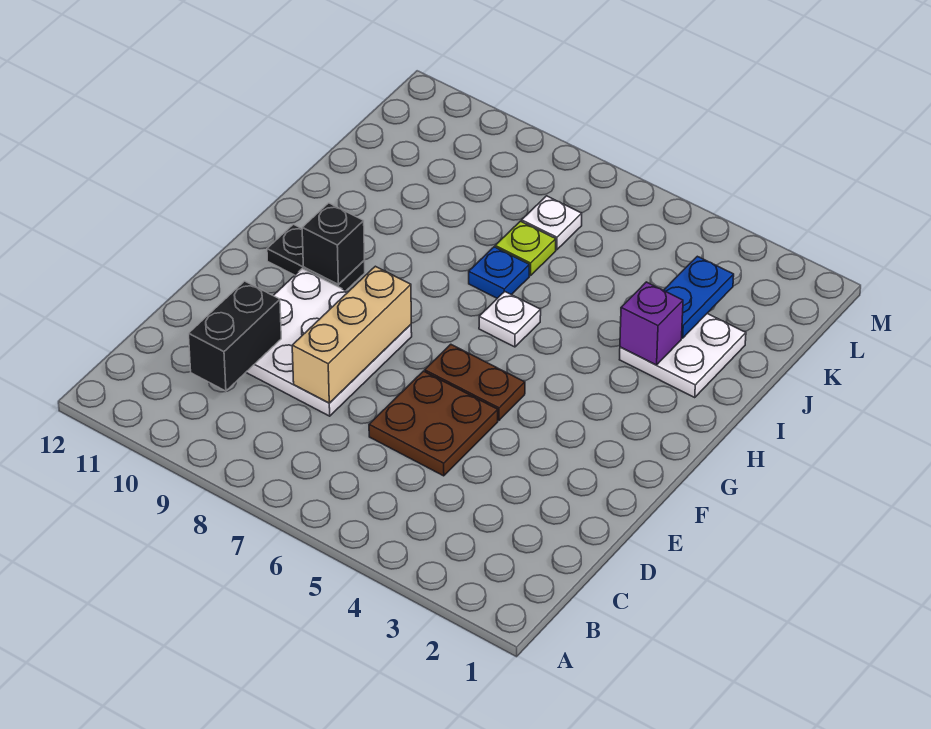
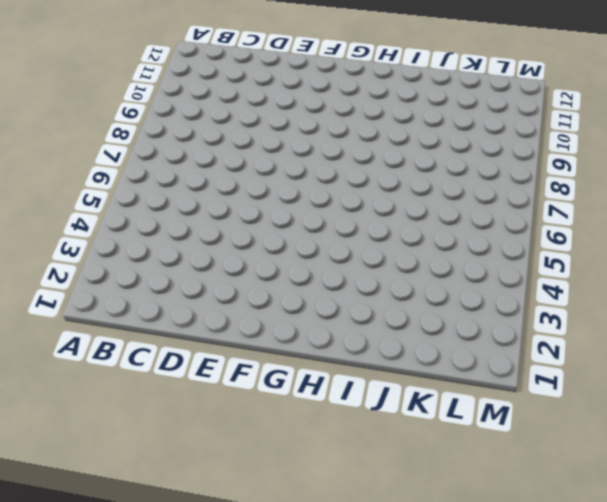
none -> brown plate D5:E6 level 1
none -> white plate D8:F10 level 1
none -> brown plate F5:F6 level 1

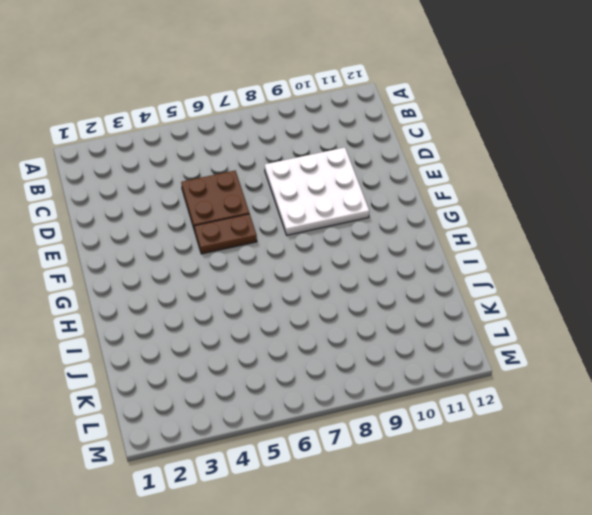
none -> black plate G10:G11 level 1
none -> white plate H6 level 1
none -> white plate I2:J3 level 1

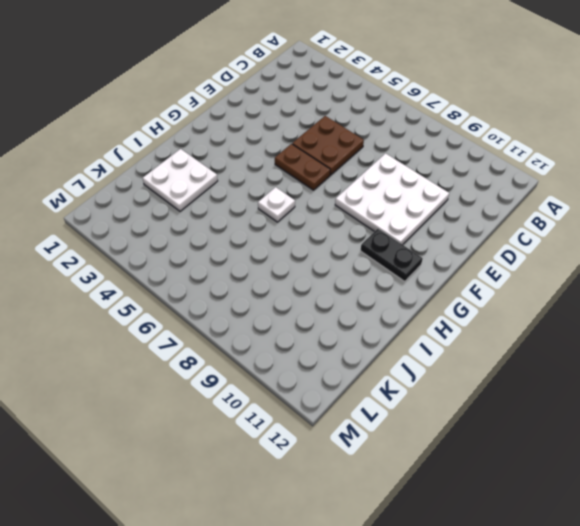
none -> blue plate I7 level 1
none -> lime plate J7 level 1
none -> white plate K7 level 1

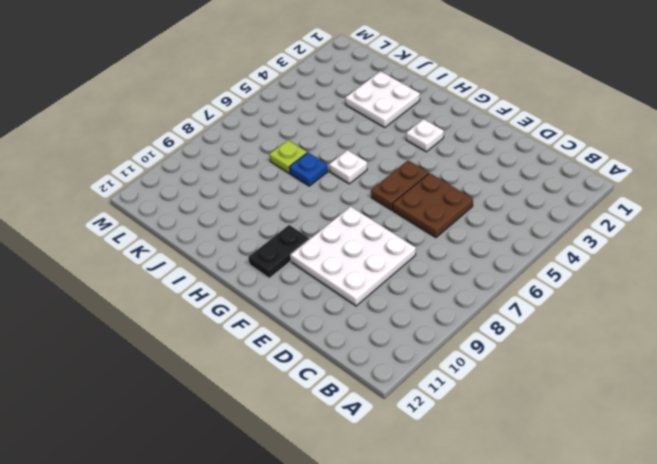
white plate G3 level 1 -> white plate K7 level 1
none -> black brick C10:D10 level 2
none -> tan brick D8:F8 level 2
none -> black brick G10 level 2

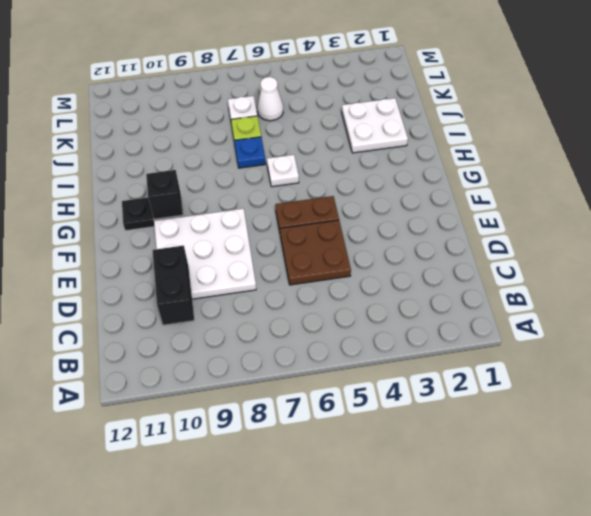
white cone K6 level 1 -> none
none -> tan brick D8:F8 level 2
none -> purple brick I3 level 2
none -> blue plate J3:K3 level 2

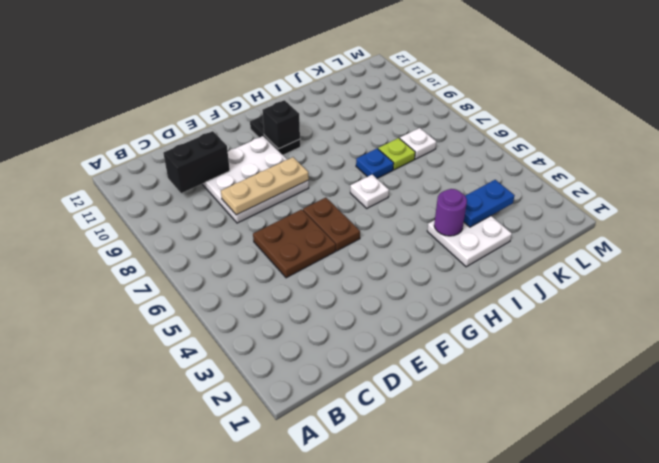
tan plate D8:F8 level 2 -> tan brick D8:F8 level 2
purple round brick I3 level 2 -> purple brick I3 level 2

